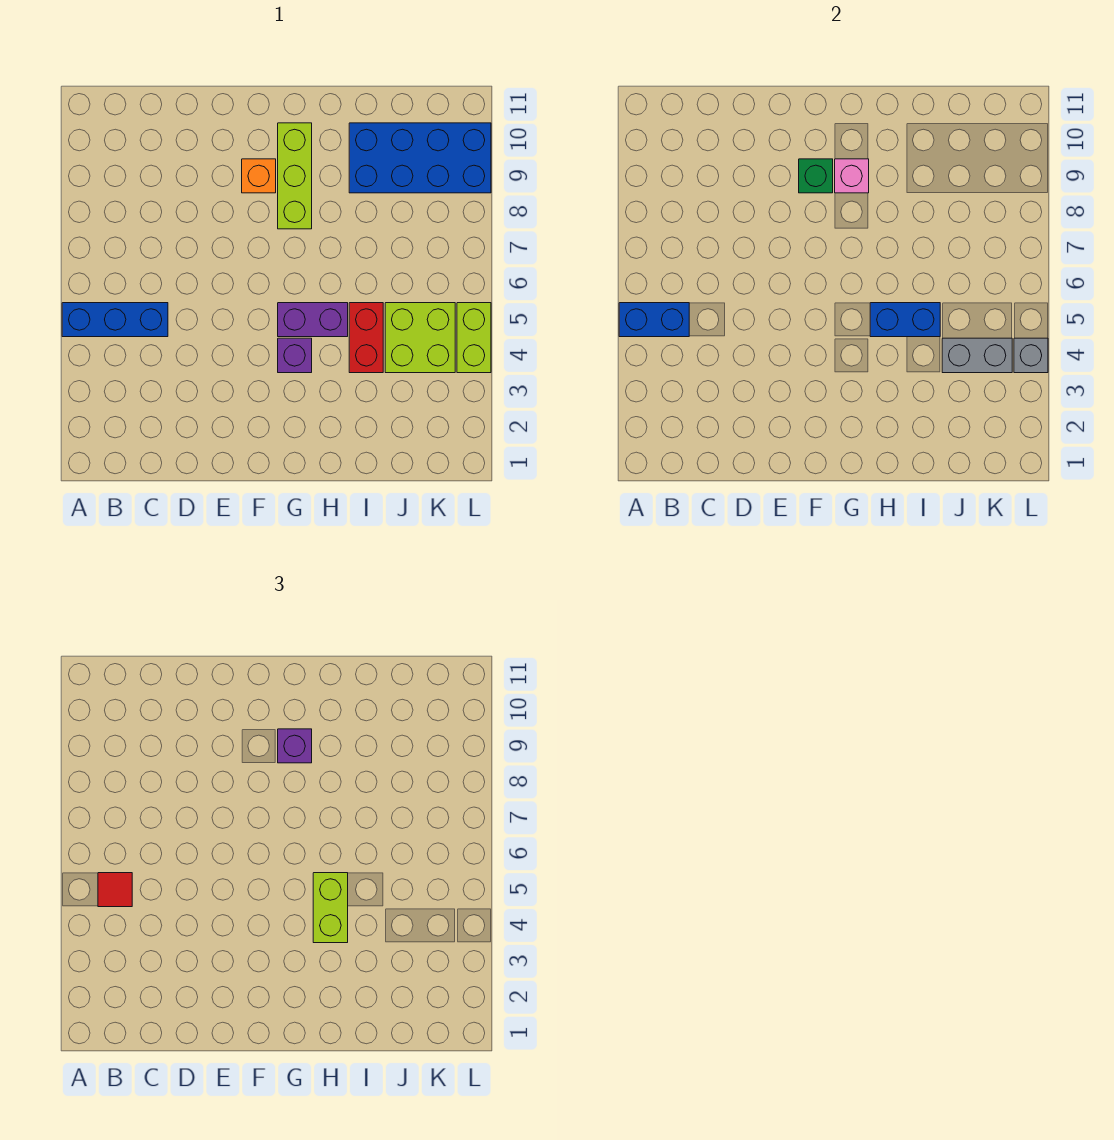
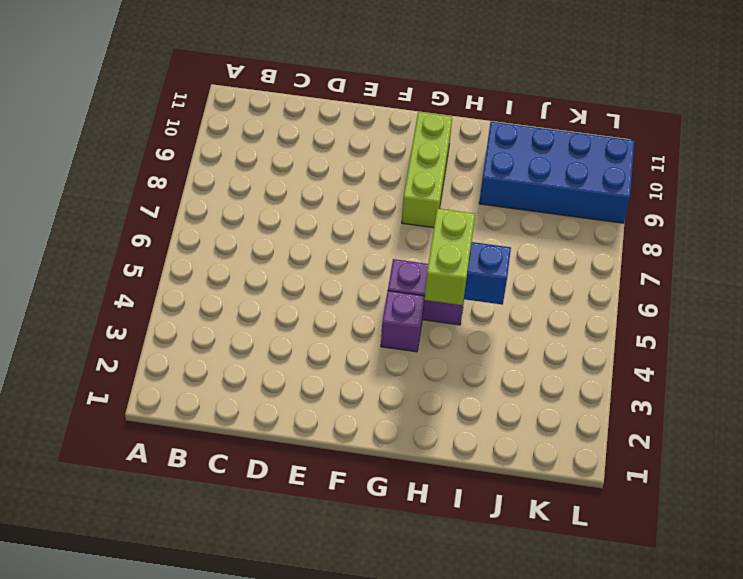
none -> blue brick A5:C5 level 1
none -> orange brick F9 level 1
none -> red brick I4:I5 level 1

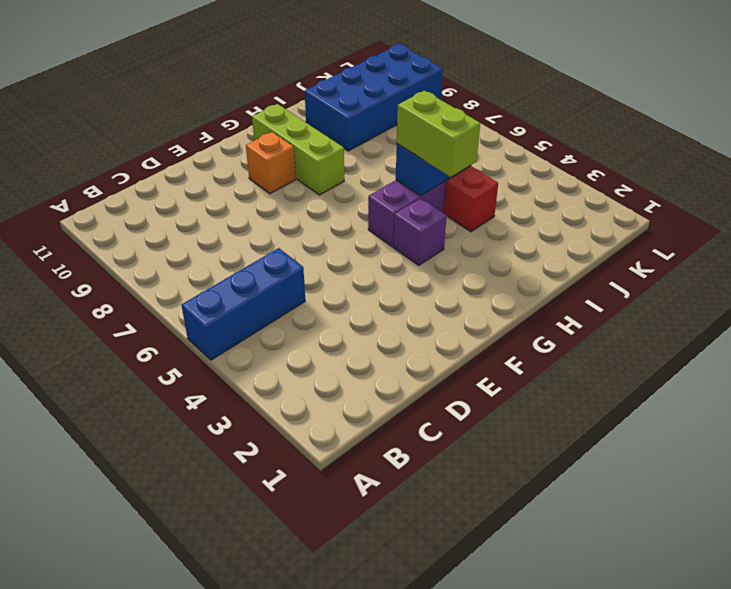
none -> lime brick J4:K5 level 1
none -> lime brick L4:L5 level 1
none -> blue brick A5:B5 level 2

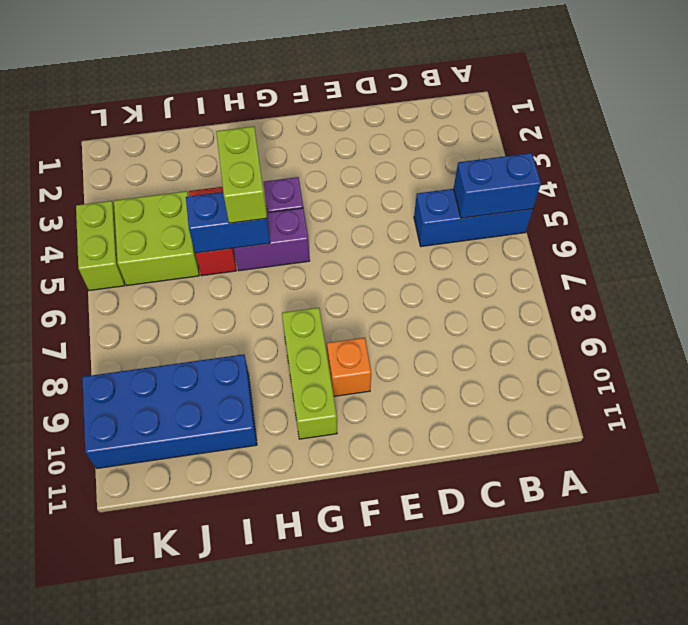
none -> green brick F9 level 2
none -> pink brick G9 level 2
none -> grey brick J4:K4 level 2

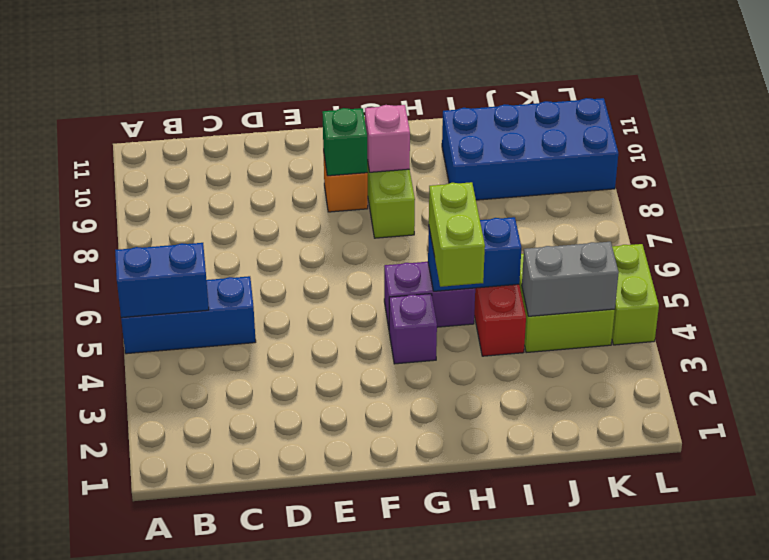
none -> grey brick L4 level 2
none -> red tile B5 level 3
none -> purple brick G9 level 3

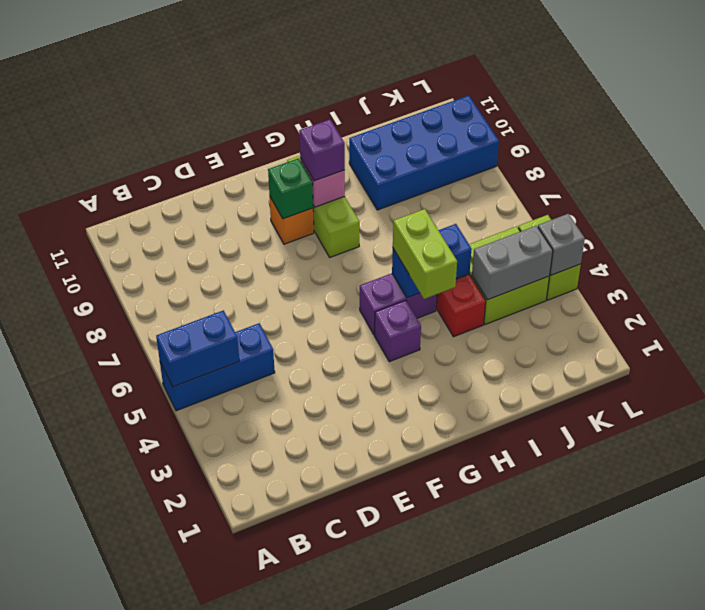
none -> red tile B5 level 3

